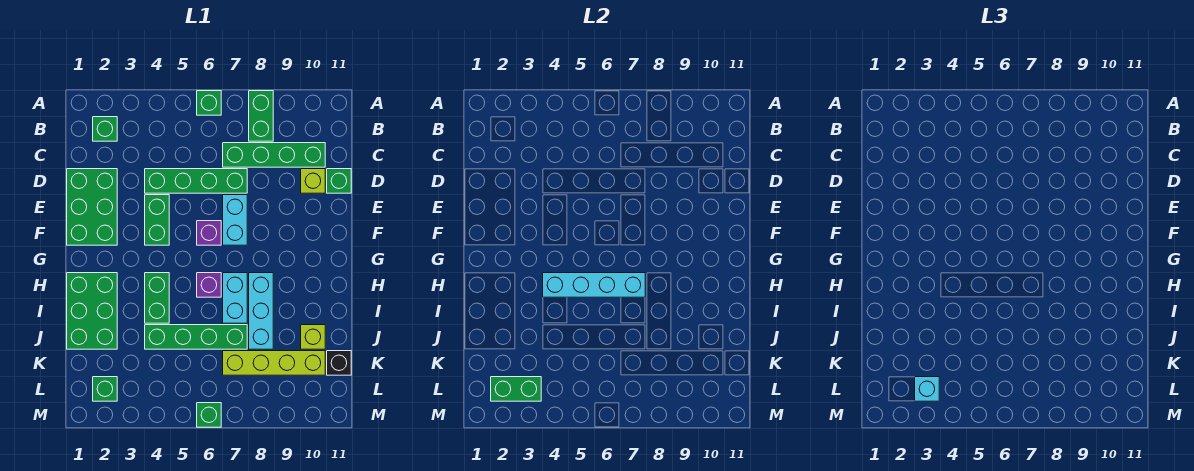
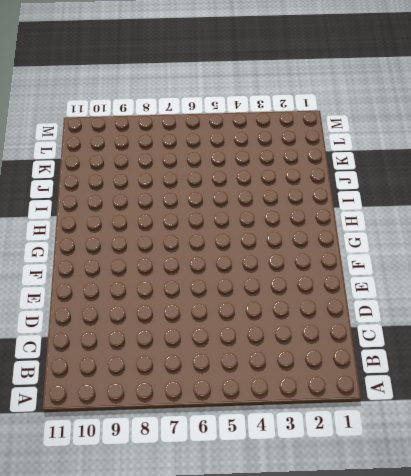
none -> green brick A6 level 1
none -> green brick A8:B8 level 1
none -> green brick B2 level 1

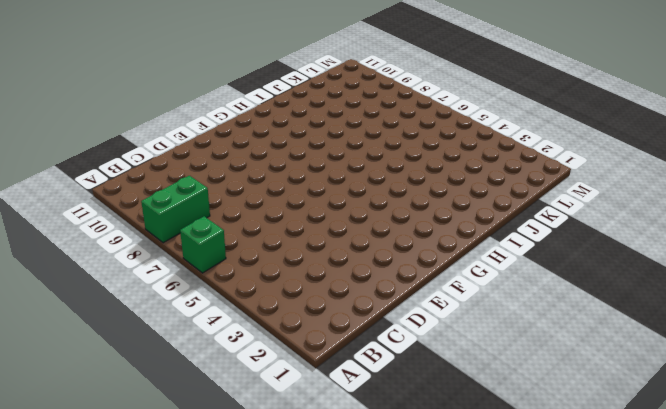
none -> green brick B2 level 1
none -> green brick C7:C10 level 1
none -> green brick D1:F2 level 1

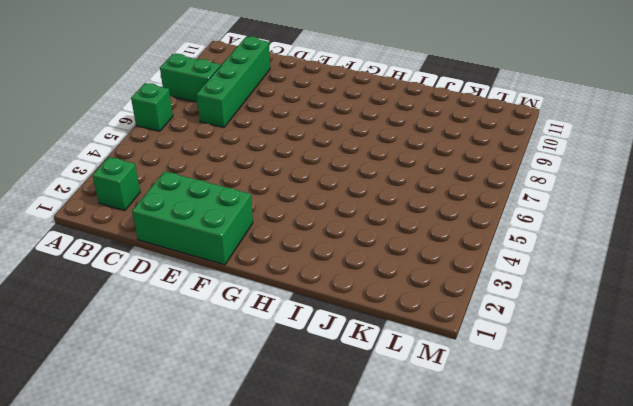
none -> green brick D4:D7 level 1
none -> lime brick D10 level 1
none -> green brick D11 level 1

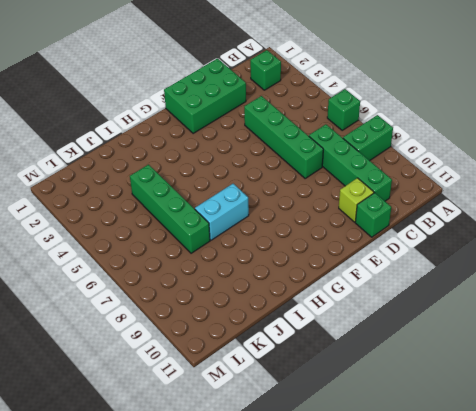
none -> green brick E4:F4 level 1
none -> cyan brick E7:F7 level 1
none -> purple brick F6 level 1

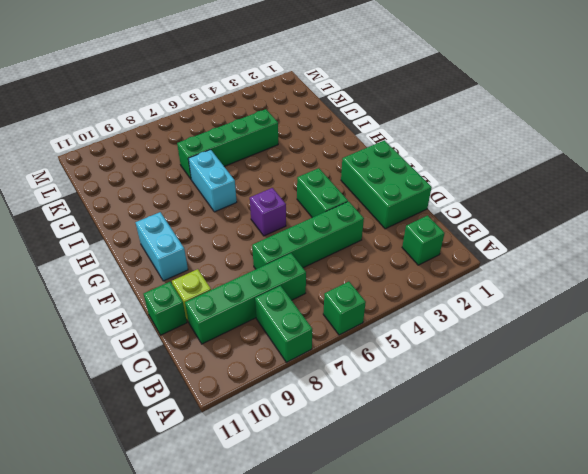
cyan brick F10:G10 level 1 -> cyan brick E7:F7 level 1
none -> green brick H1:J2 level 1
none -> green brick H4:I4 level 1
none -> purple brick H6 level 1

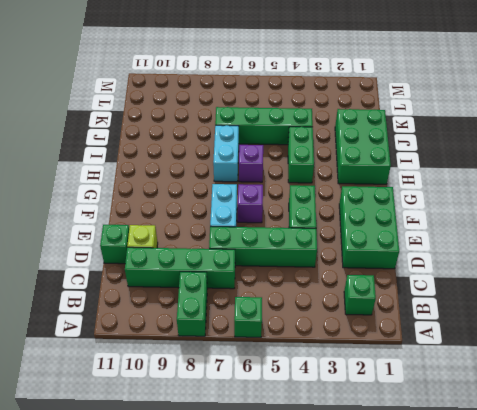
none -> cyan brick H8:J8 level 1
none -> lime brick J10 level 1
none -> lime brick K7:K10 level 1

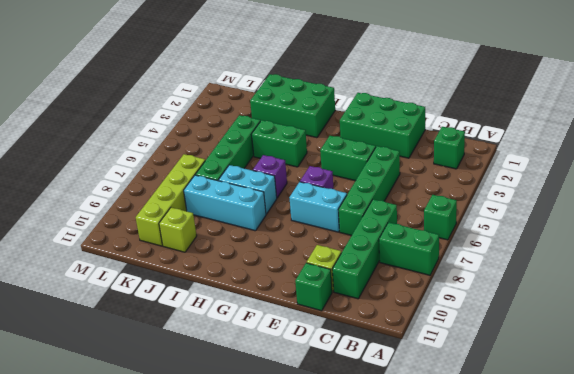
none -> black brick K11 level 1
none -> green brick L2 level 1
none -> green brick M6 level 1

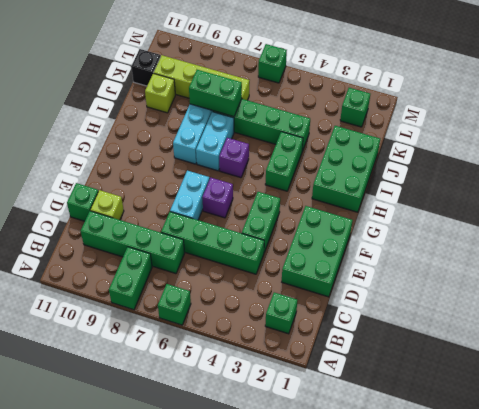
green brick J7:J8 level 2 -> green brick L2:L3 level 2
none -> cyan brick H4:H7 level 2
none -> cyan brick L3 level 3

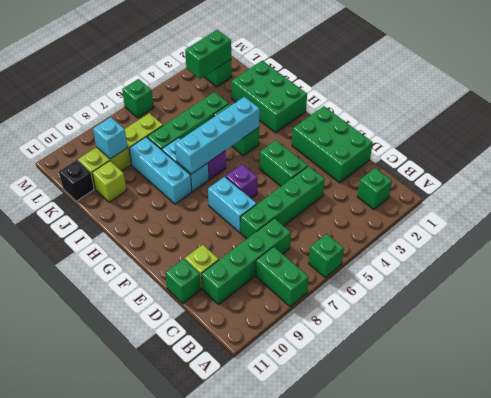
cyan brick K9 level 2 -> cyan brick L3 level 3

